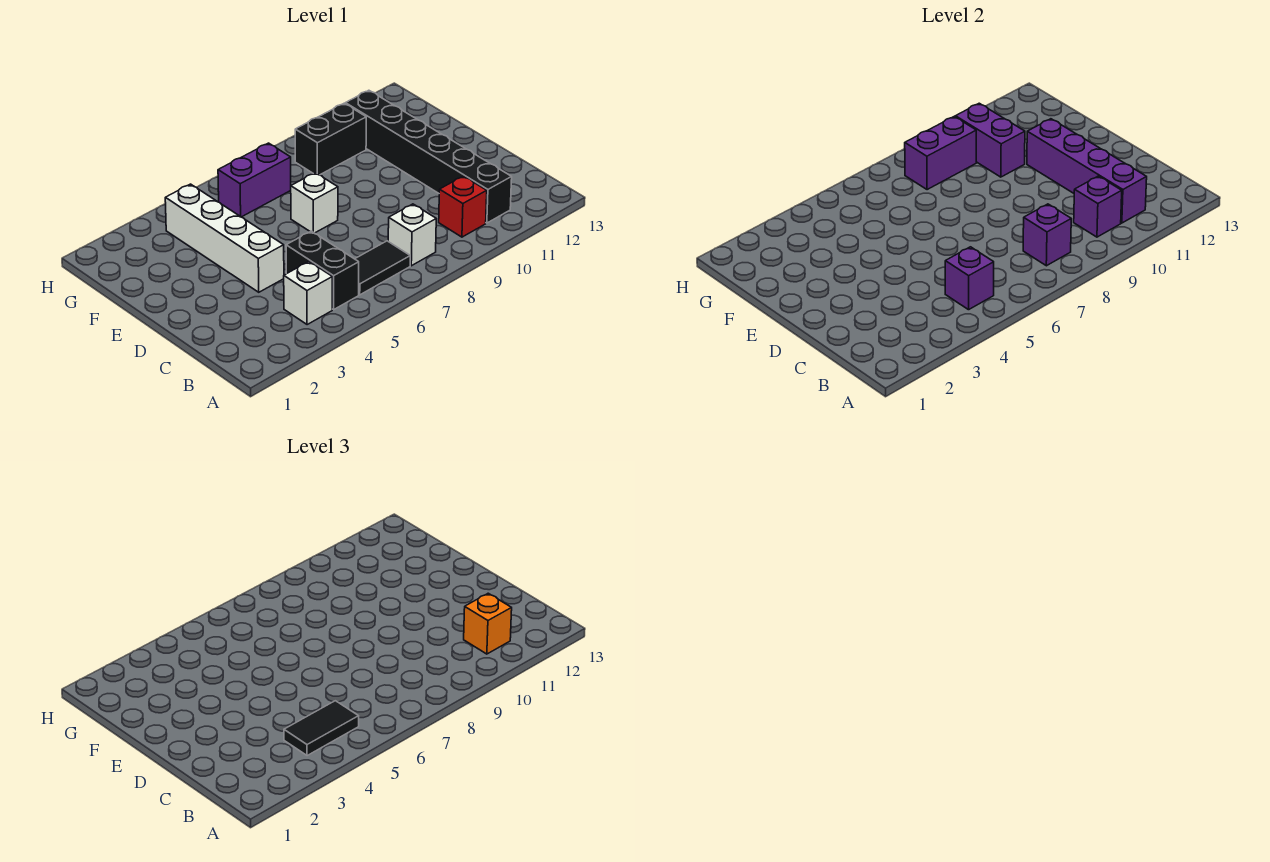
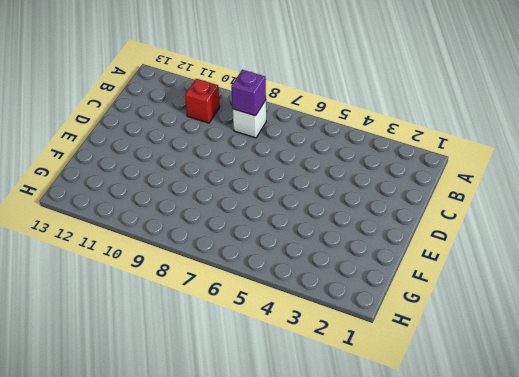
none -> white brick B4 level 1
none -> black brick B5:C5 level 1
none -> black tile B6:B7 level 1

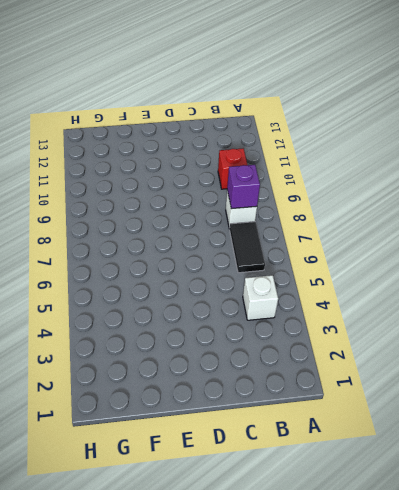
none -> black brick B5:C5 level 1
none -> black brick B11:G11 level 1
none -> white brick D4:G4 level 1

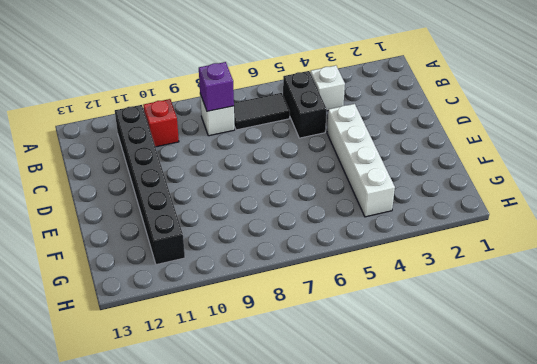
none -> white brick E7 level 1
none -> purple brick G6:G7 level 1
none -> black brick G9:G10 level 1

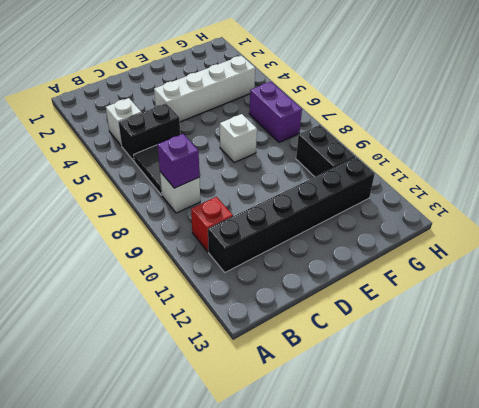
none -> purple brick B5 level 2
none -> purple brick B10 level 2
none -> purple brick B11:E11 level 2

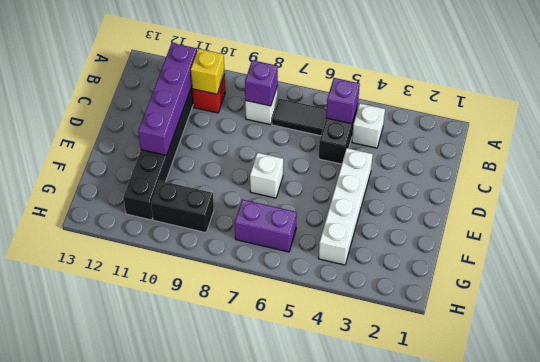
yellow brick B10 level 2 -> purple brick B10 level 2
none -> purple brick F10:G10 level 2
none -> purple brick G8:G9 level 2
none -> black tile B4:B5 level 3

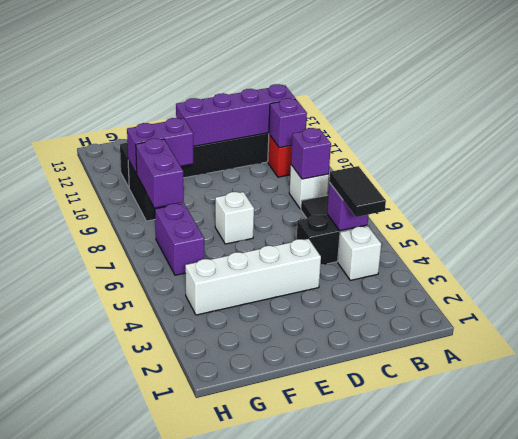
none -> orange brick B11 level 3

